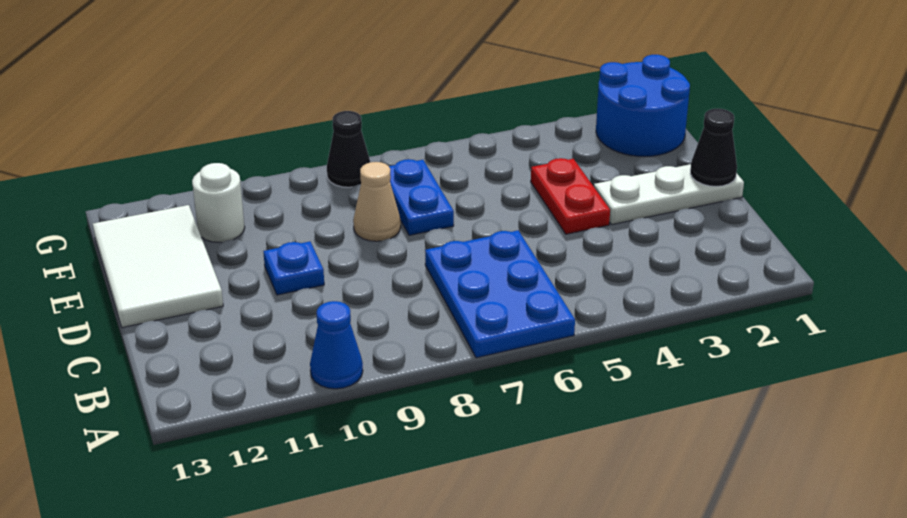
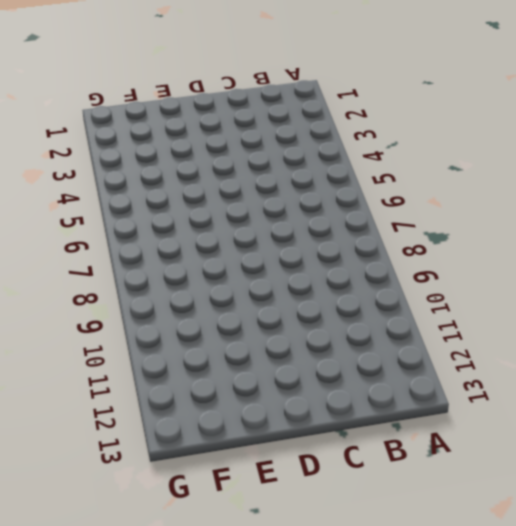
none -> blue plate A6:C7 level 1
none -> blue cone A10 level 1
none -> white plate D1:D3 level 1

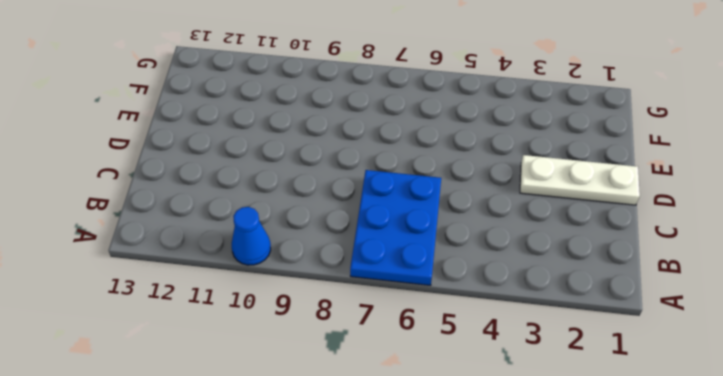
none -> red plate D4:E4 level 1
none -> blue plate D10 level 1
none -> white tile D12:F13 level 1

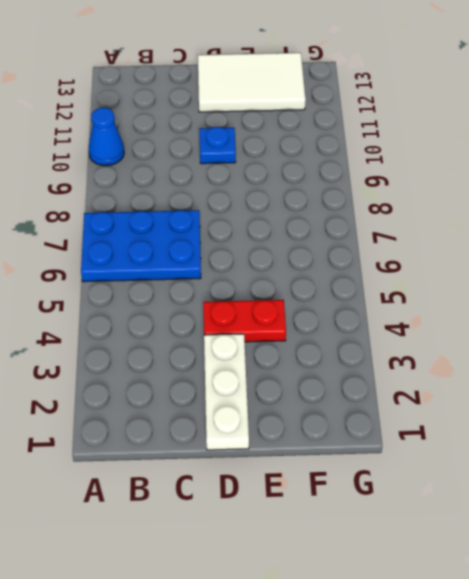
none -> blue plate E7:F7 level 1
none -> tan cone E8 level 1
none -> blue round brick F1:G2 level 1

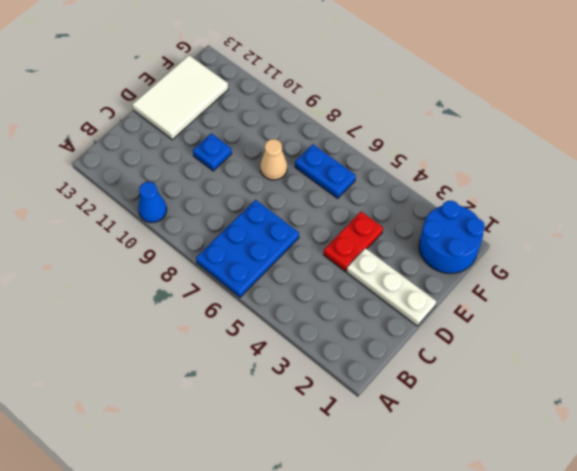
blue plate F6:F7 level 1 -> blue plate E7:F7 level 1
none -> white round brick F11 level 1
none -> black cone G8 level 1
none -> black cone D1 level 2

